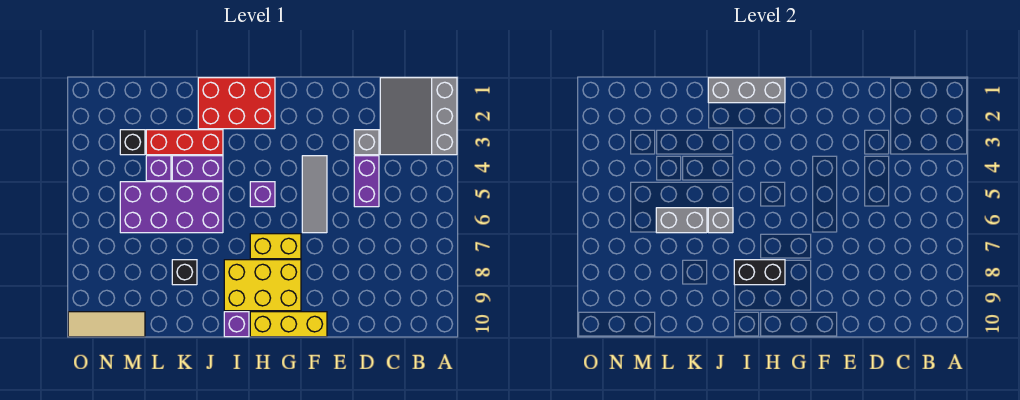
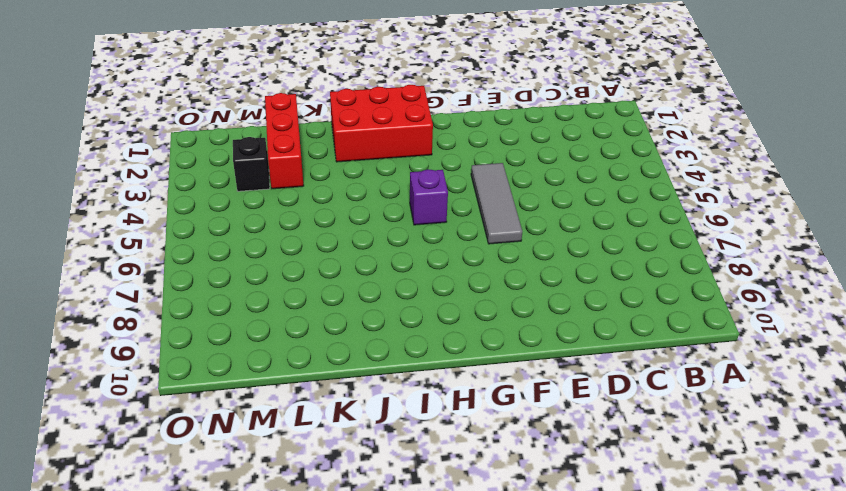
red brick L1:L3 level 1 -> red brick J3:L3 level 1
none -> grey slope A1:C3 level 1 top A
none -> grey brick D3 level 1
none -> purple brick D4:D5 level 1

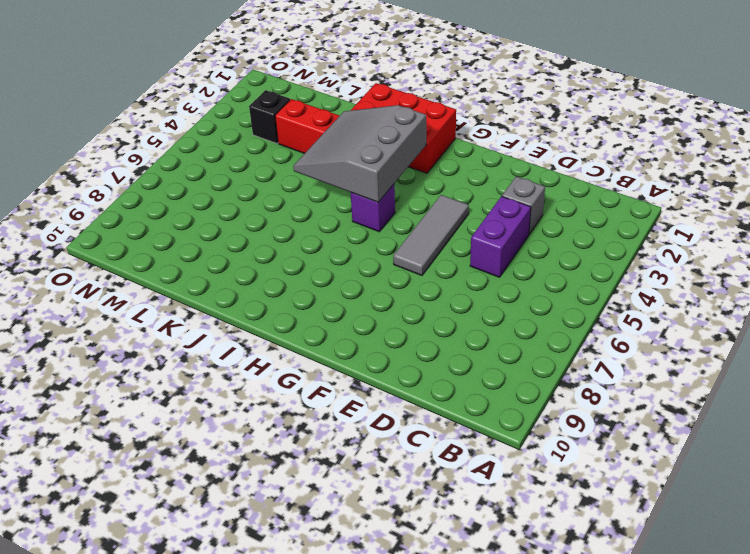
grey slope H3:J5 level 2 top H -> grey slope A1:C3 level 1 top A
none -> yellow brick F10:H10 level 1
none -> yellow brick G7:H7 level 1
none -> yellow brick G8:I9 level 1

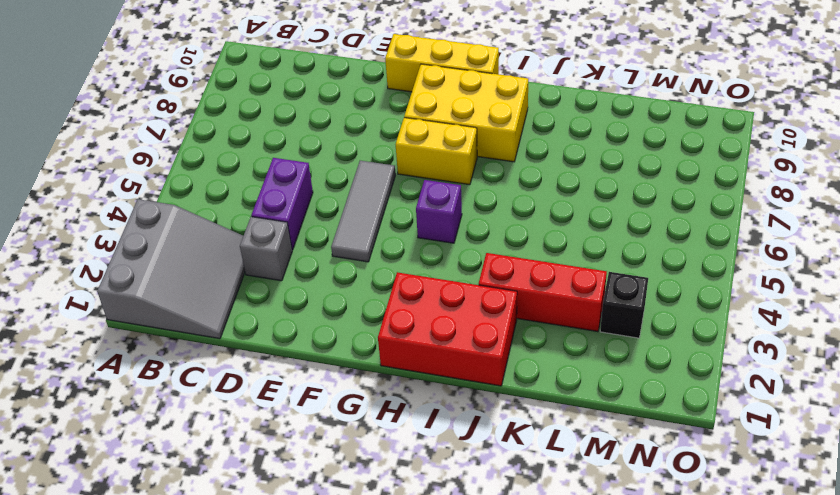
none -> purple brick I10 level 1
none -> purple brick J4:K4 level 1
none -> purple brick J5:M6 level 1

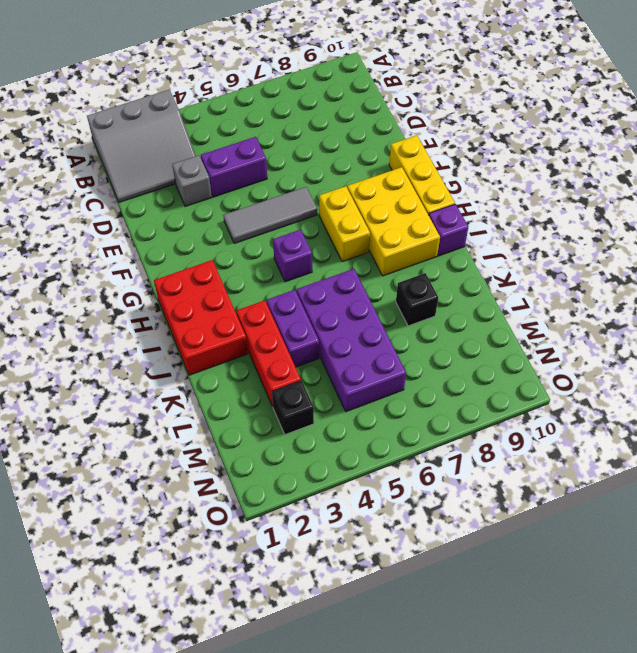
none -> purple brick L4 level 1
none -> tan tile M10:O10 level 1
none -> grey brick H1:J1 level 2

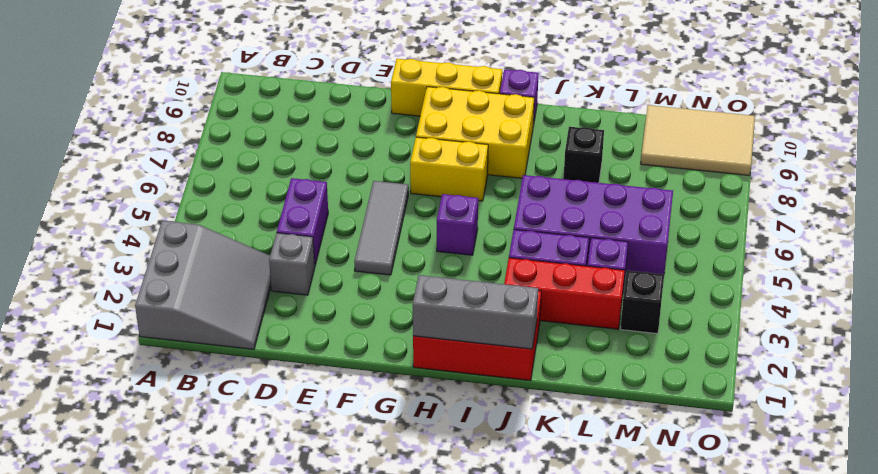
tan tile M9:O10 level 1 -> tan tile M10:O10 level 1
none -> black brick H8:I8 level 2
none -> grey brick J6 level 2
none -> grey brick K6:L6 level 2

